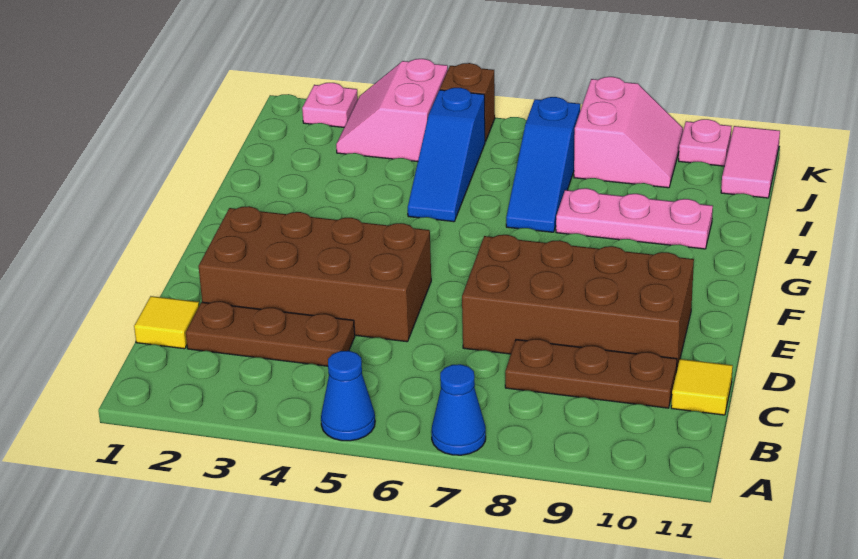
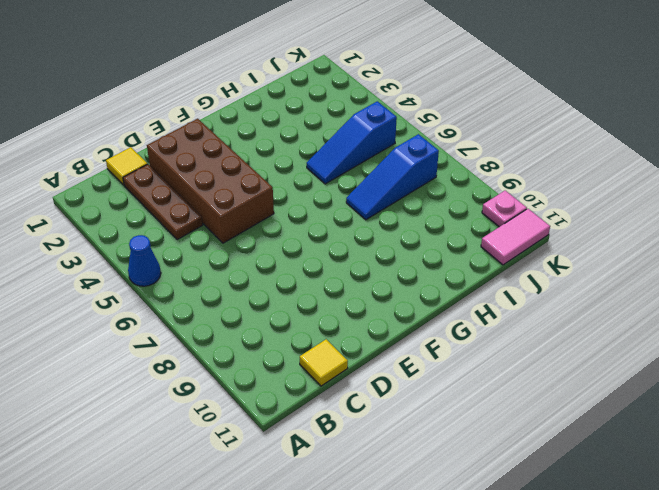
none -> blue cone A7 level 1
none -> brown plate C8:C10 level 1
none -> brown brick D7:E10 level 1

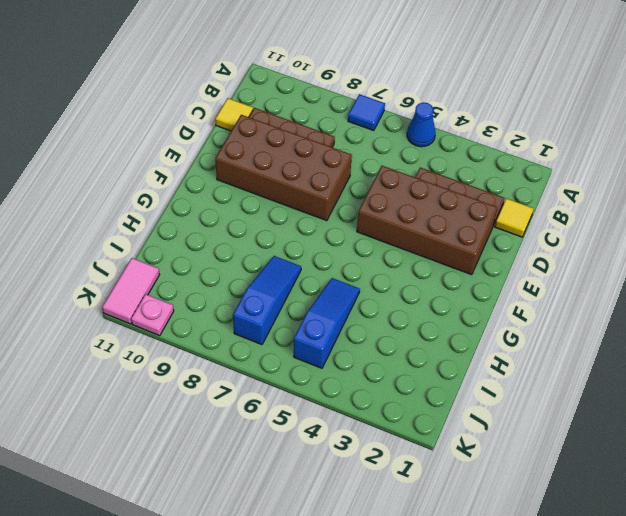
blue tile A7 level 1 -> blue cone A7 level 1
none -> pink plate H8:H10 level 1
none -> pink slope J3:K4 level 1 top 4
none -> pink slope J8:K9 level 1 top 8

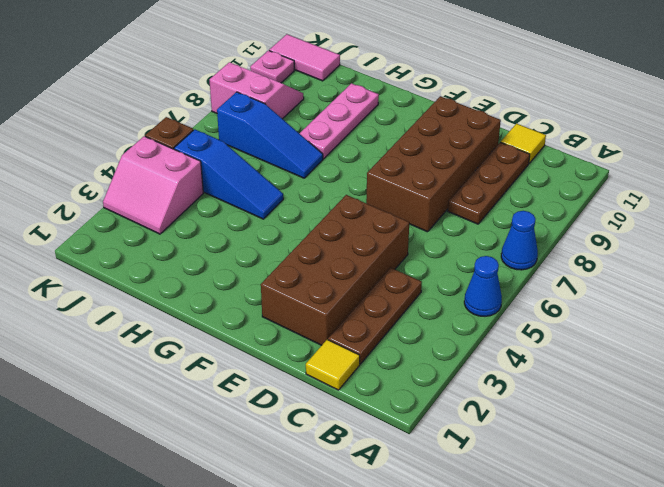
none -> pink plate K2 level 1

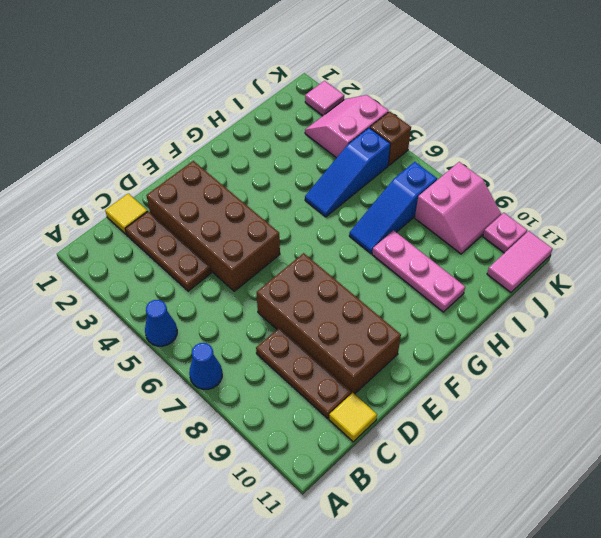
pink tile K2 level 1 -> pink plate K2 level 1

